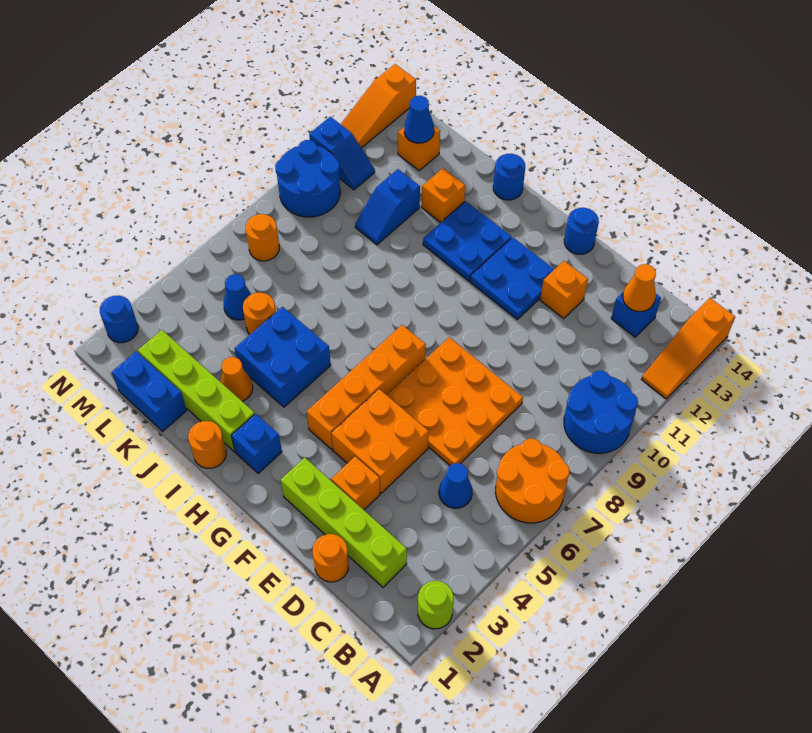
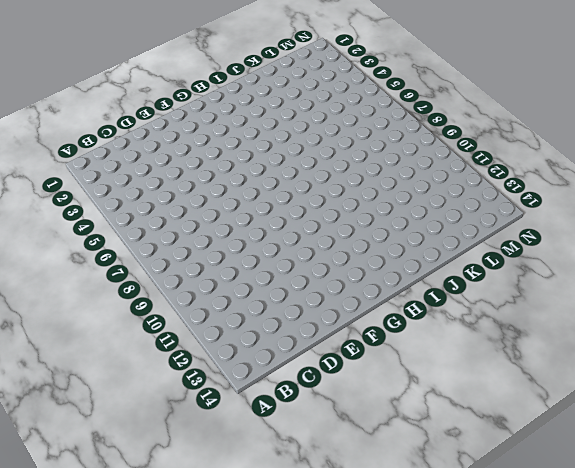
none -> lime round brick A2 level 1
none -> orange round brick A6:B7 level 1
none -> blue round brick A9:B10 level 1
none -> orange slope A12:A14 level 1 top 14

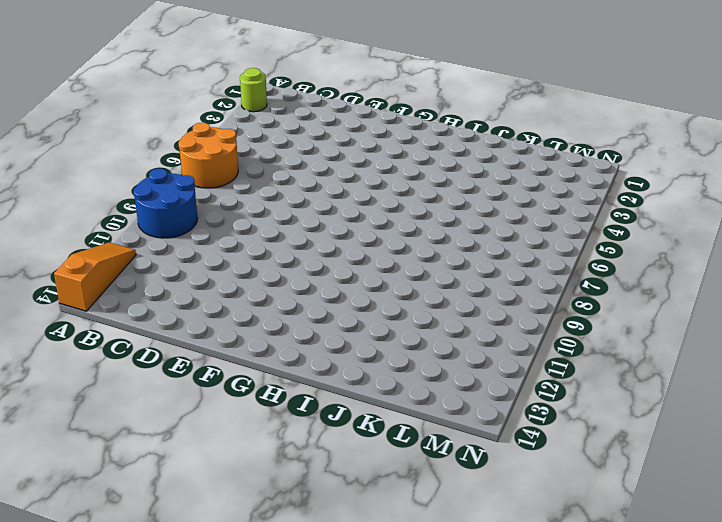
none -> lime brick C2:F2 level 1
none -> blue cone C5 level 1
none -> blue brick C13 level 1
none -> orange round brick D1 level 1

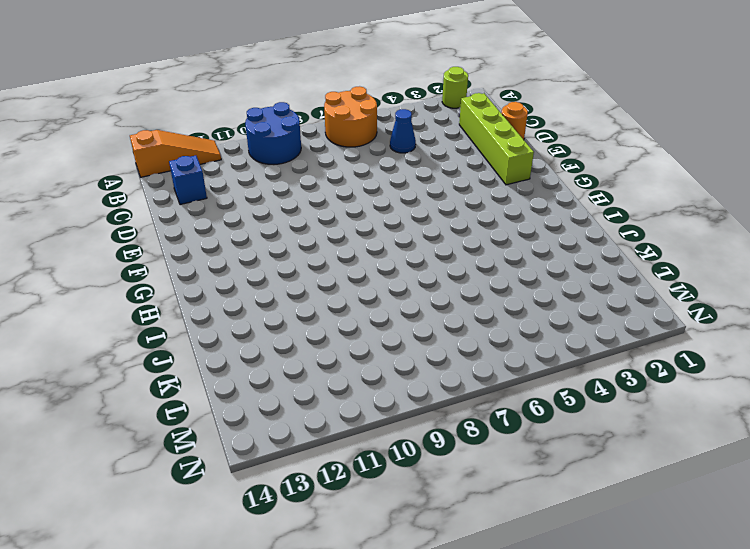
none -> orange plate D6:F8 level 1
none -> orange brick E3 level 1
none -> orange brick E4:F5 level 1
none -> orange brick E12 level 1

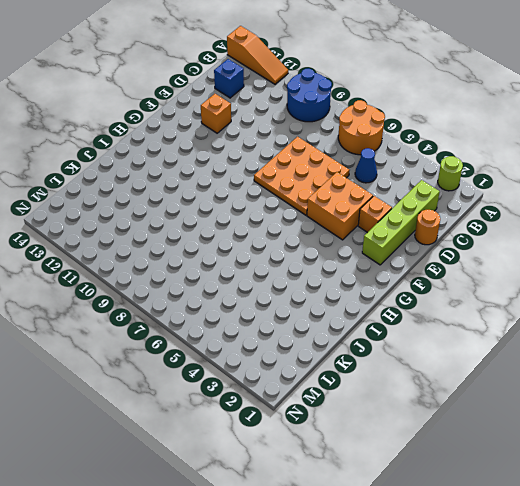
none -> blue plate F11:G12 level 1
none -> blue round brick F14 level 1
none -> orange brick G4:G7 level 1
none -> blue brick H2 level 1

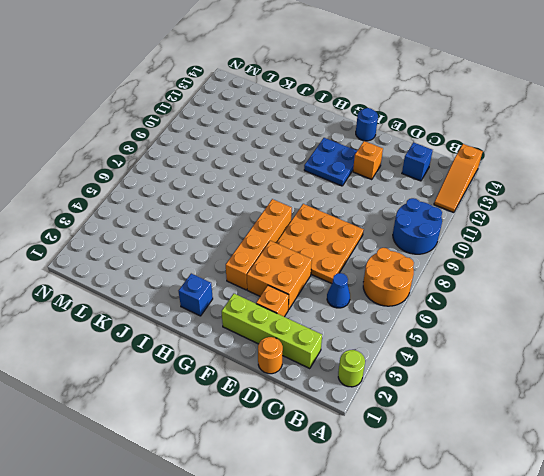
none -> blue plate H11:I12 level 1
none -> orange round brick I1 level 1
none -> lime brick I2:L2 level 1
none -> blue brick I4:J5 level 1

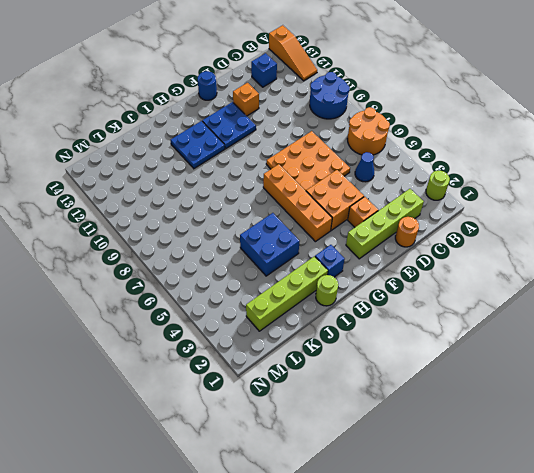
lime round brick I1 level 1 -> orange round brick I1 level 1
none -> blue round brick I14 level 1
none -> orange cone J3 level 1
none -> orange brick J12 level 1
none -> blue brick K1:L1 level 1

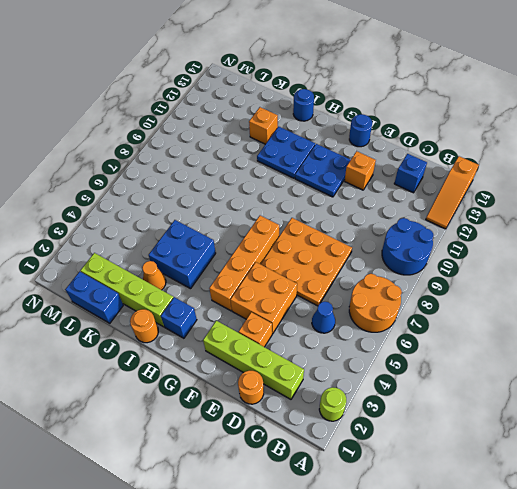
none -> orange round brick K5 level 1
none -> blue slope K10:K11 level 1 top 11
none -> blue cone L5 level 1
none -> orange brick L13 level 1

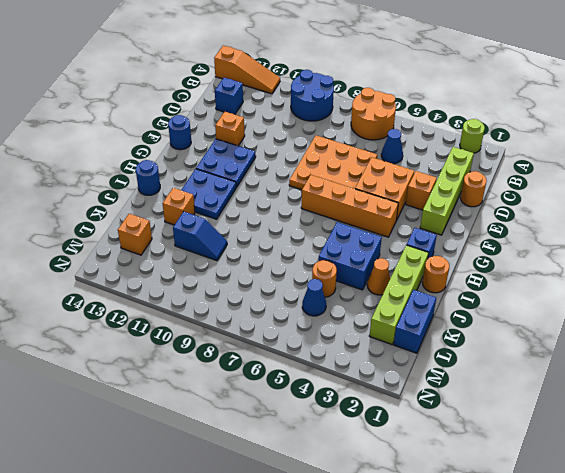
none -> orange round brick M7 level 1
none -> blue round brick M9:N10 level 1
none -> blue slope M11:N11 level 1 top N
none -> blue round brick N2 level 1

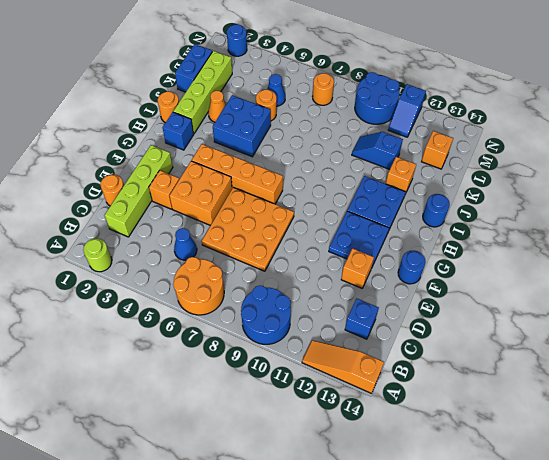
none -> orange slope N12:N14 level 1 top 14
none -> orange cone C13 level 2
none -> blue cone L13 level 2

